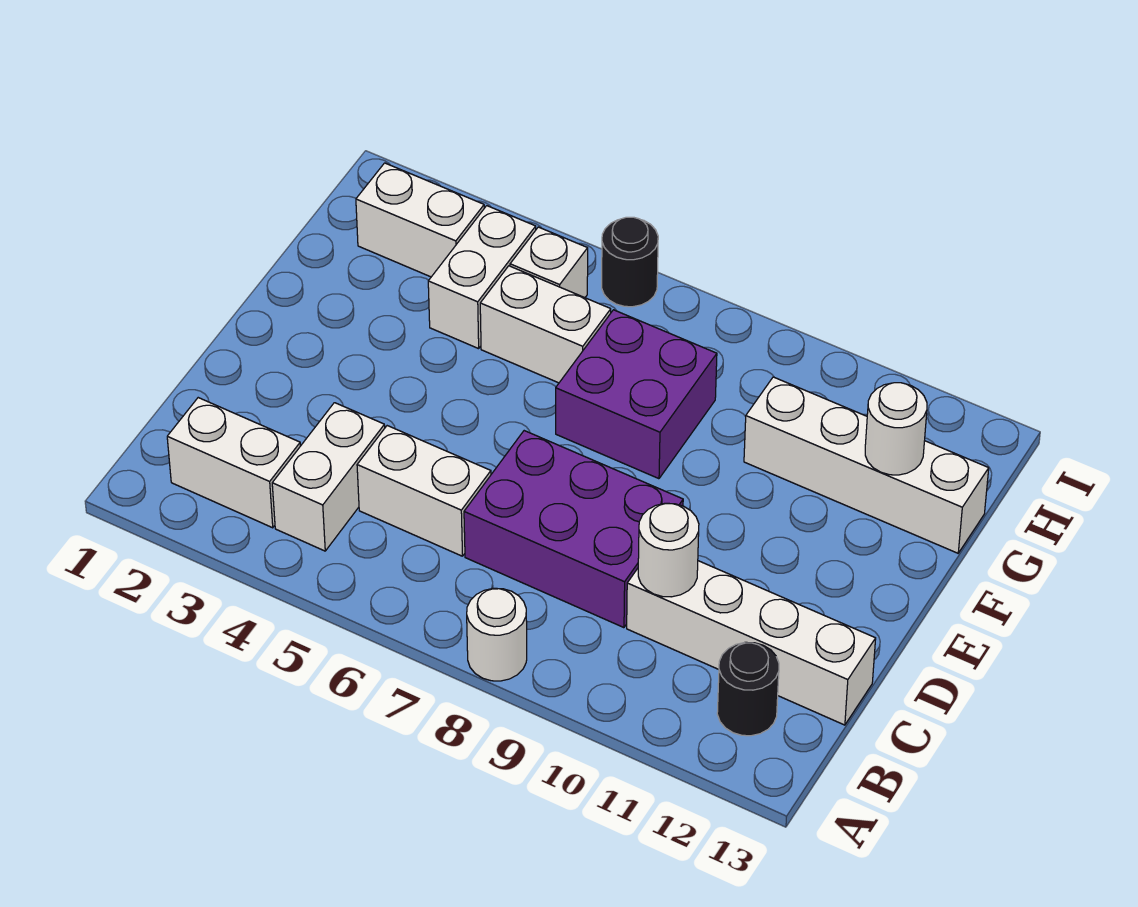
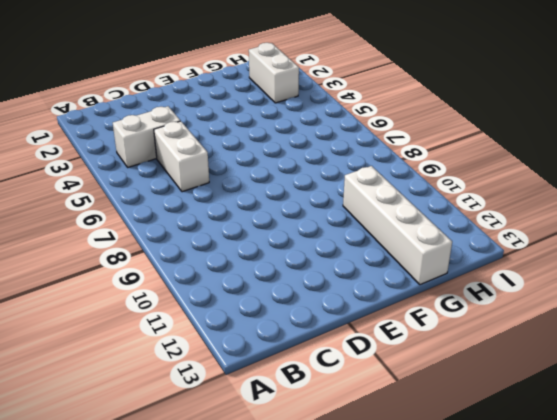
none -> white round brick A8 level 1
none -> white brick B2:B3 level 1
none -> black round brick B12 level 1

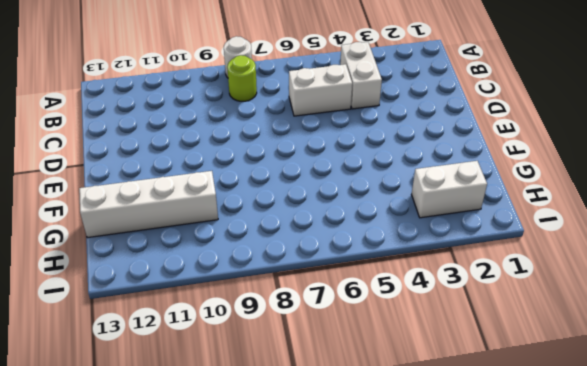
lime round brick B8 level 1 -> none
none -> white brick B2:B3 level 1
none -> black round brick B12 level 1
none -> purple brick C7:D9 level 1

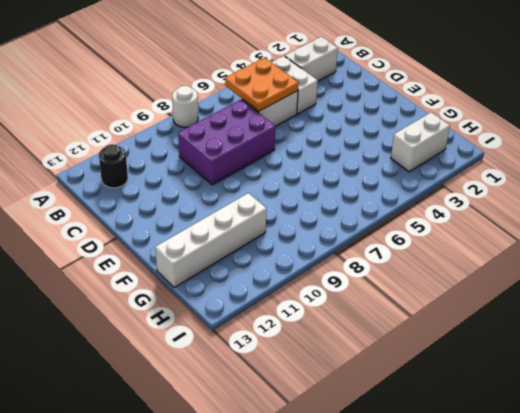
orange plate B5:C6 level 2 -> none
none -> white brick C10:C13 level 1
none -> purple brick F7:G8 level 1
none -> white brick G4:H4 level 1

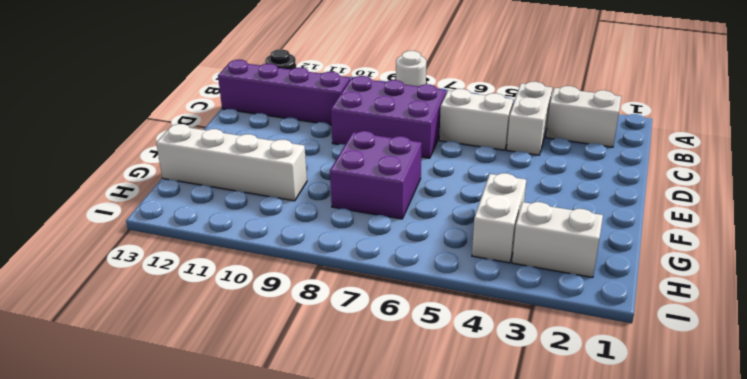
purple brick C10:C13 level 1 -> white brick C10:C13 level 1
none -> white brick G5:G6 level 1
none -> white brick H5 level 1
none -> black round brick I6 level 1

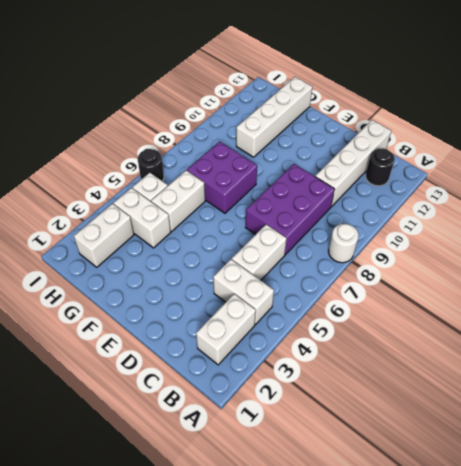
none -> white round brick C10 level 2
none -> white round brick G12 level 2

